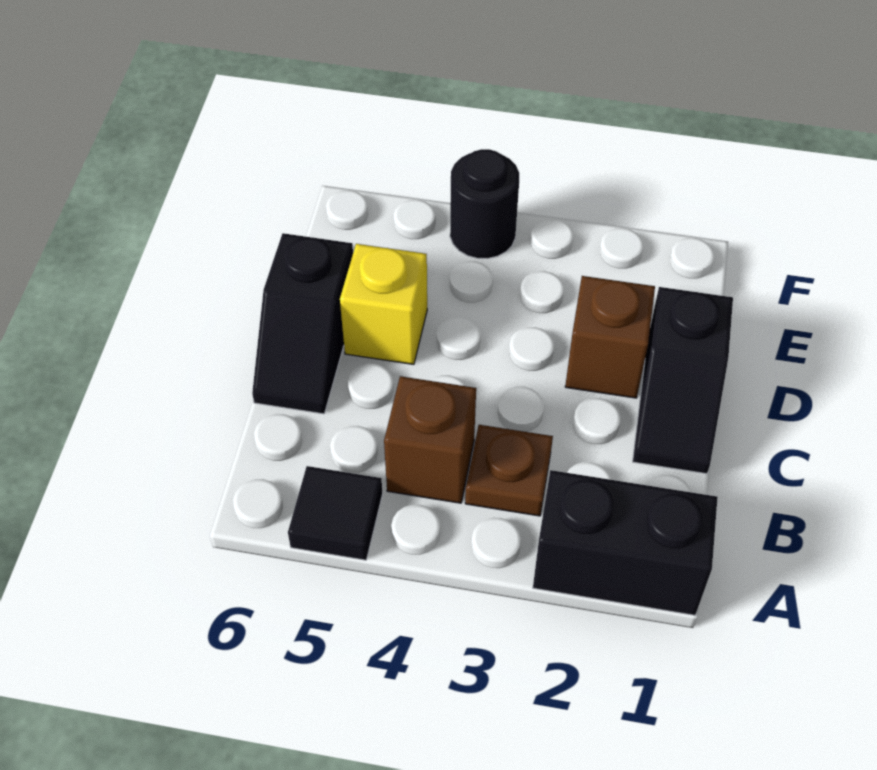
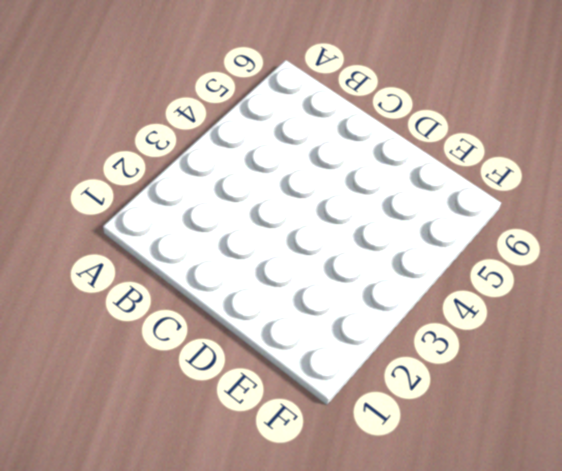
none -> black brick A1:A2 level 1
none -> black tile A5 level 1

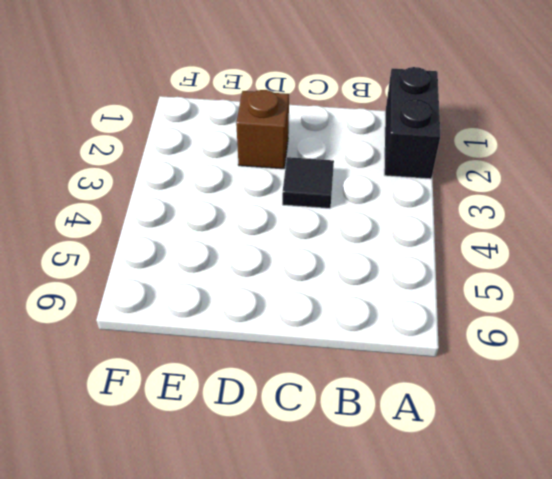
black tile C3 level 1 -> black tile A5 level 1
none -> brown plate B3 level 1
none -> brown brick B4 level 1

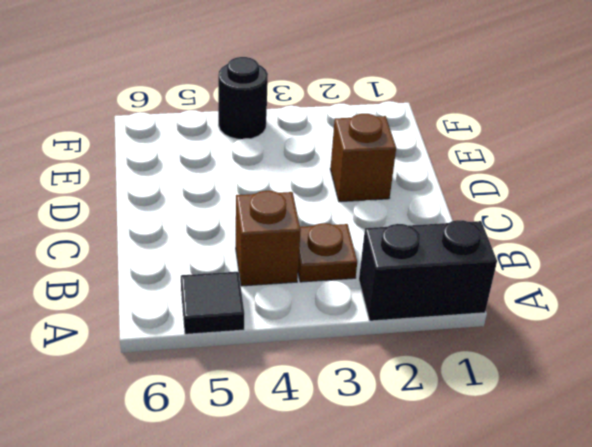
none -> black slope C1:D1 level 1 top D
none -> black slope C6:D6 level 1 top D

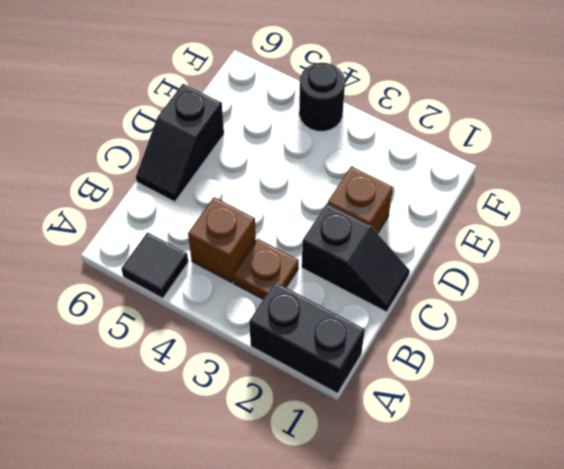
black slope C1:C2 level 1 top 2 -> black slope C1:D1 level 1 top D
none -> yellow brick D5 level 1

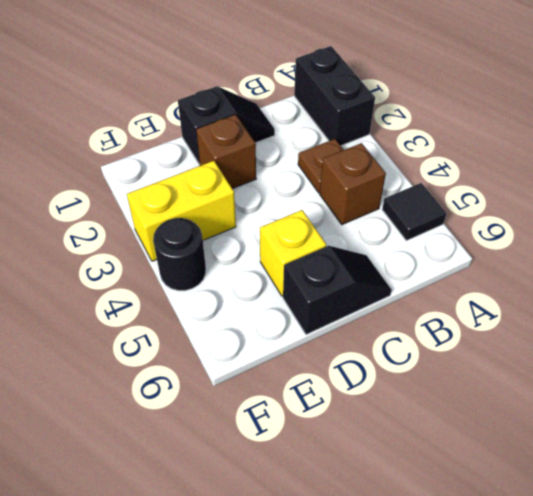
yellow brick E3:F3 level 1 -> none

